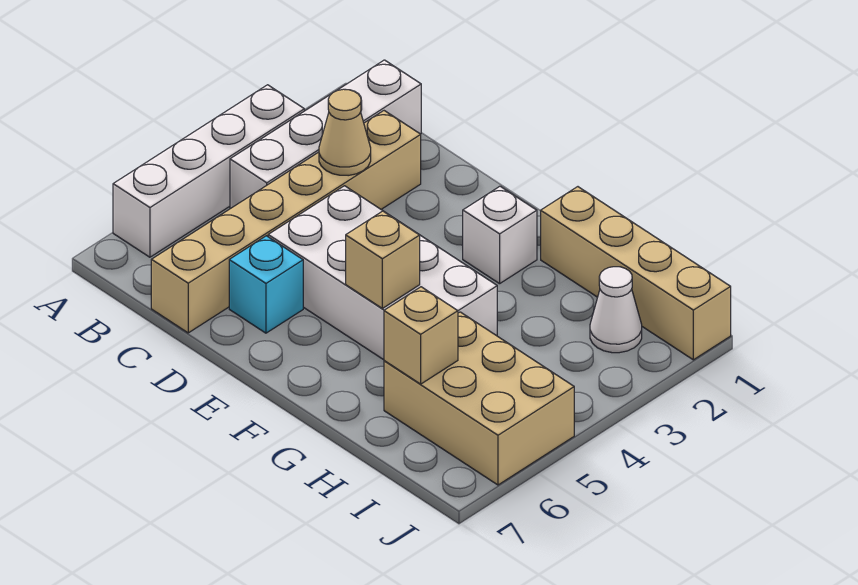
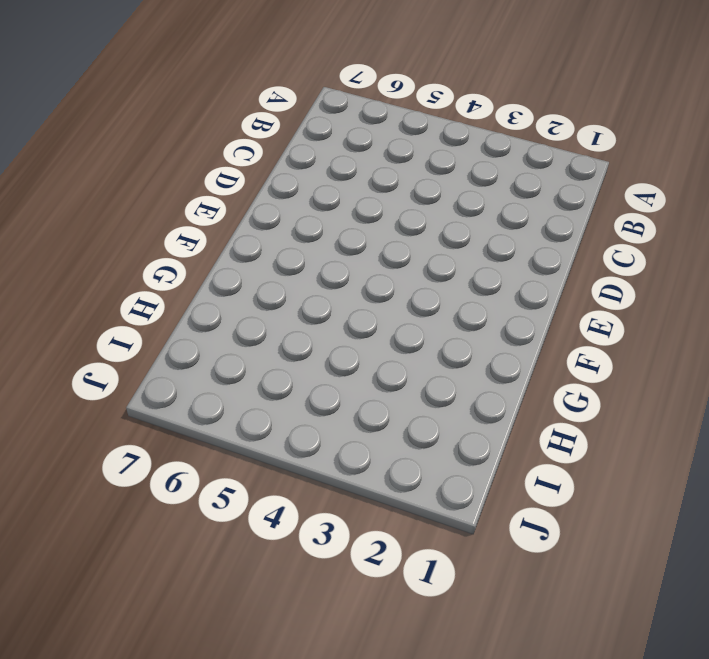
none -> white brick A3:A6 level 1
none -> white brick B1:B4 level 1
none -> tan brick C2:C7 level 1

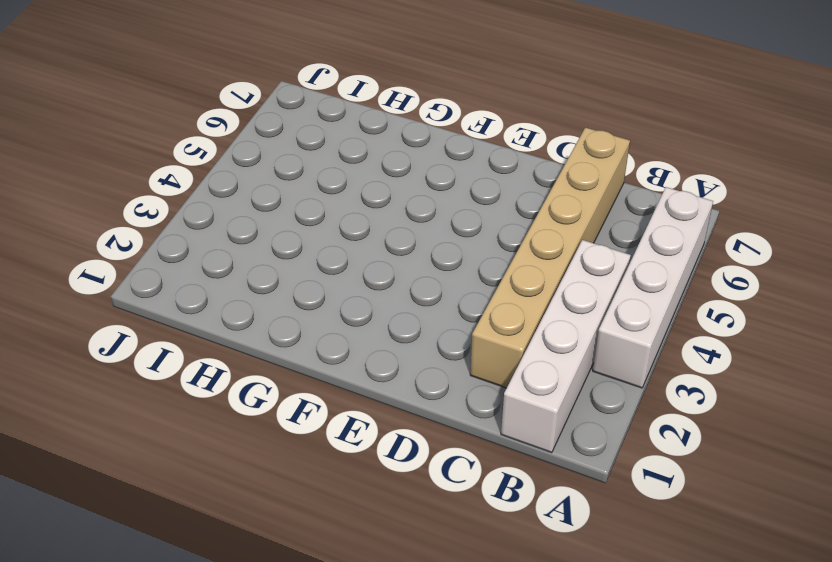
none -> white brick D4:G5 level 1
none -> cyan brick D6 level 1
none -> white brick F2 level 1

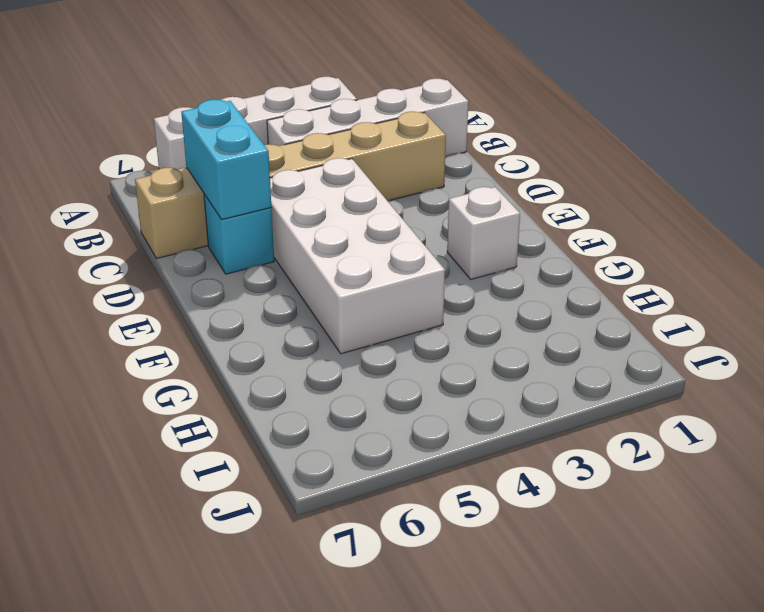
cyan brick C6:D6 level 2 -> none
none -> tan brick G1:J1 level 1
none -> tan brick H5:J6 level 1
none -> white cone I2 level 1

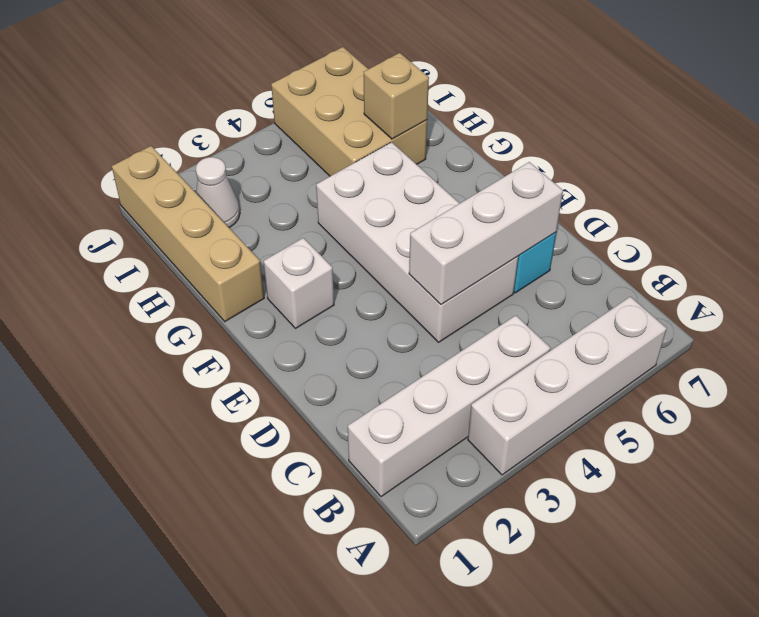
white brick D4:D6 level 2 -> none
none -> tan brick C2:C7 level 1
none -> tan cone C3 level 2
none -> tan brick F5 level 2

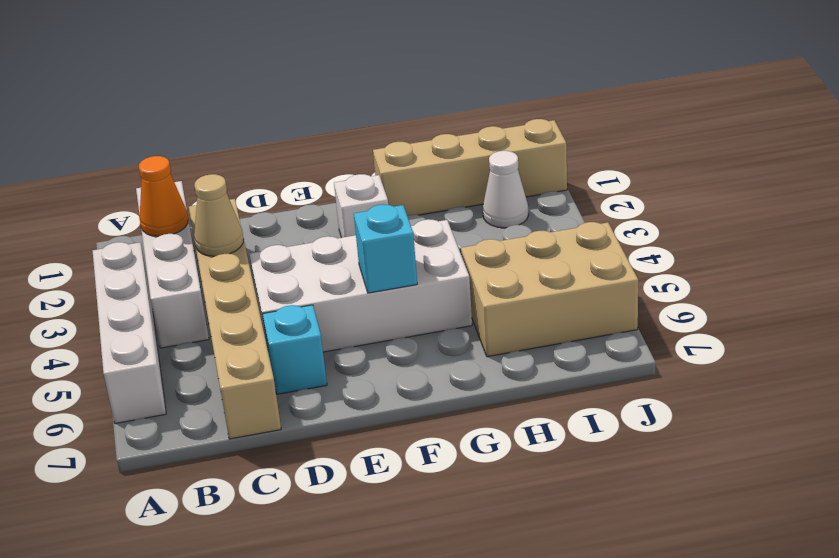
orange cone B2 level 2 -> none
cyan brick F5 level 2 -> tan brick F5 level 2
none -> tan brick H6 level 2

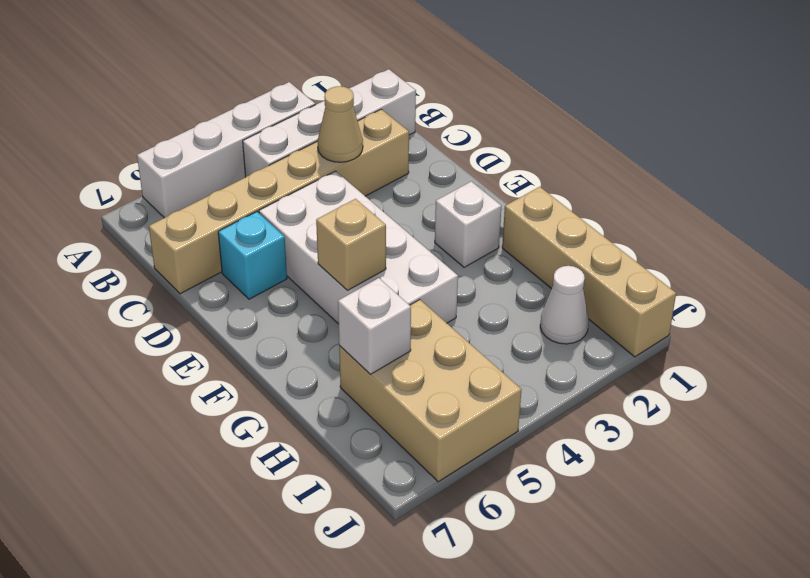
white brick H6 level 2 -> tan brick H6 level 2

